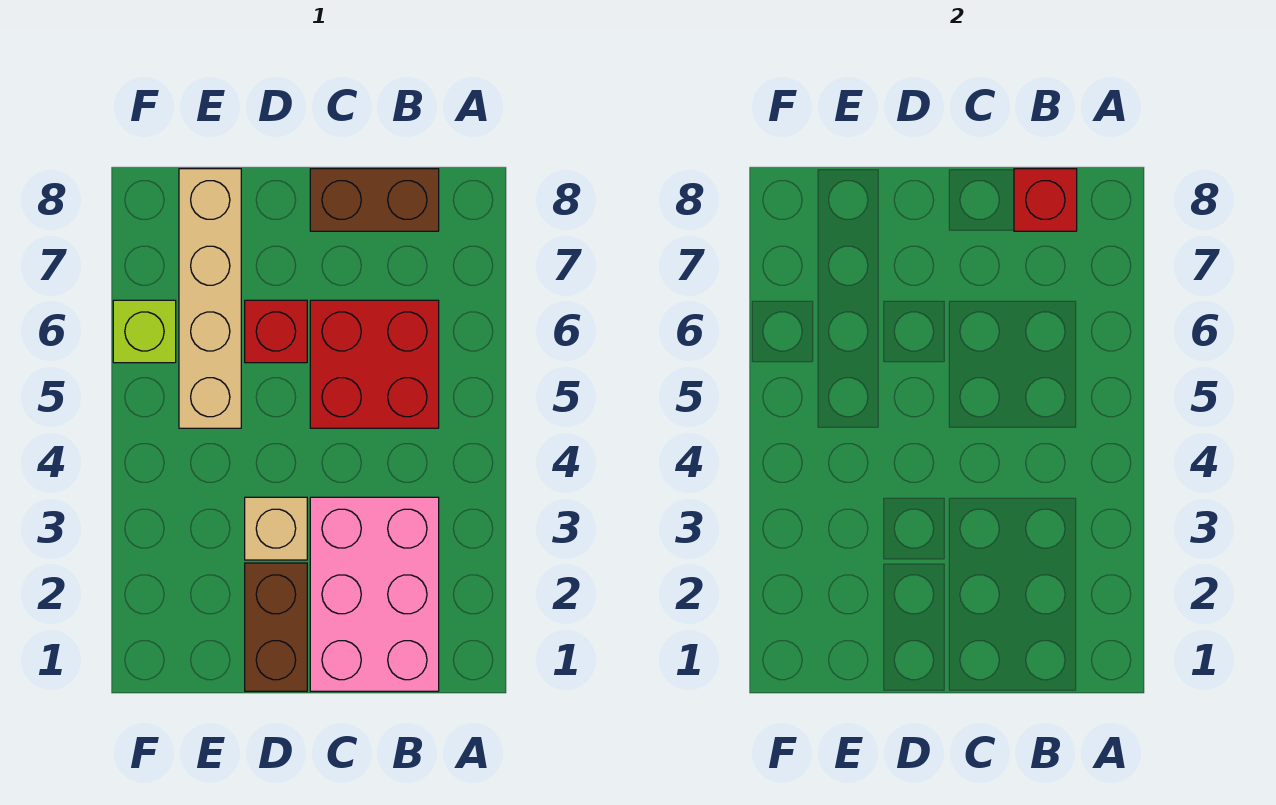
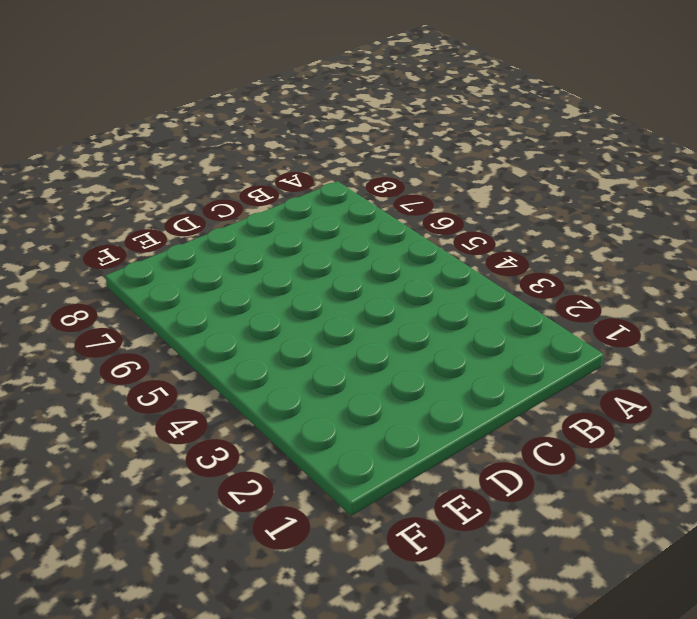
none -> pink brick B1:C3 level 1
none -> red brick B5:C6 level 1

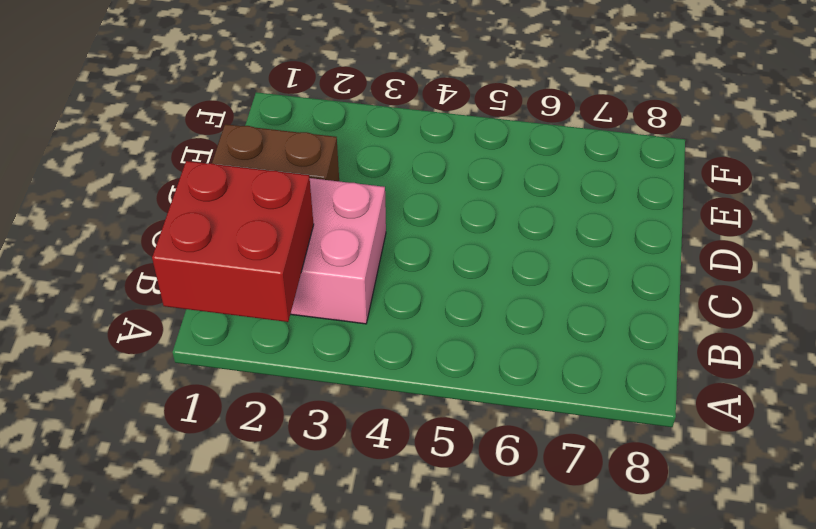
red brick A1:B2 level 2 -> red brick B5:C6 level 1
none -> brown brick B8:C8 level 1
none -> tan brick D3 level 1

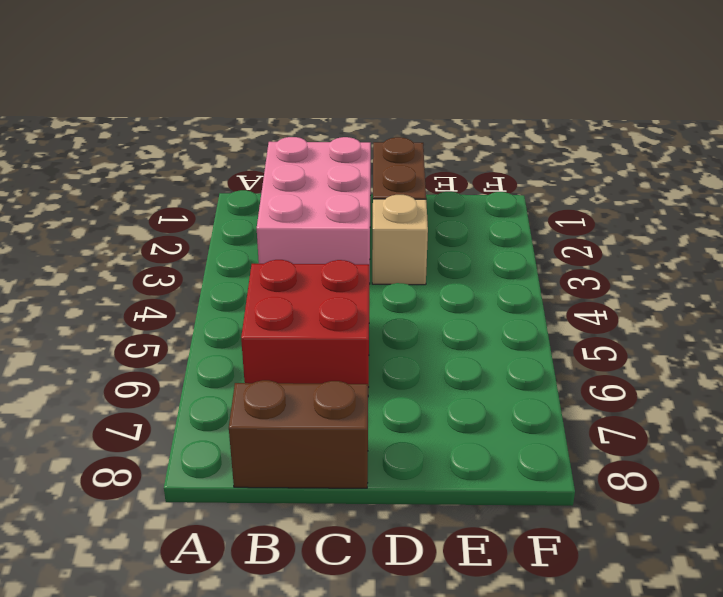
none -> red brick D6 level 1
none -> tan brick E5:E8 level 1

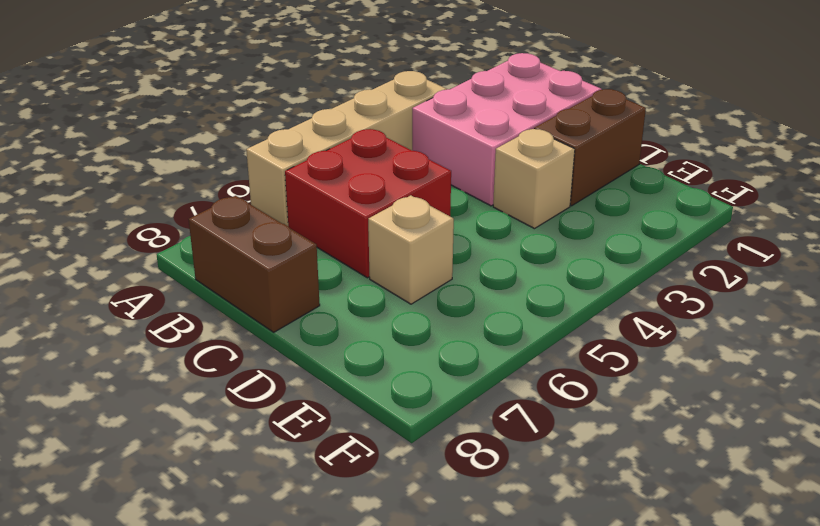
tan brick A3:A6 level 1 -> tan brick E5:E8 level 1
tan brick D6 level 1 -> red brick D6 level 1
none -> lime brick F6 level 1
none -> red brick B8 level 2

